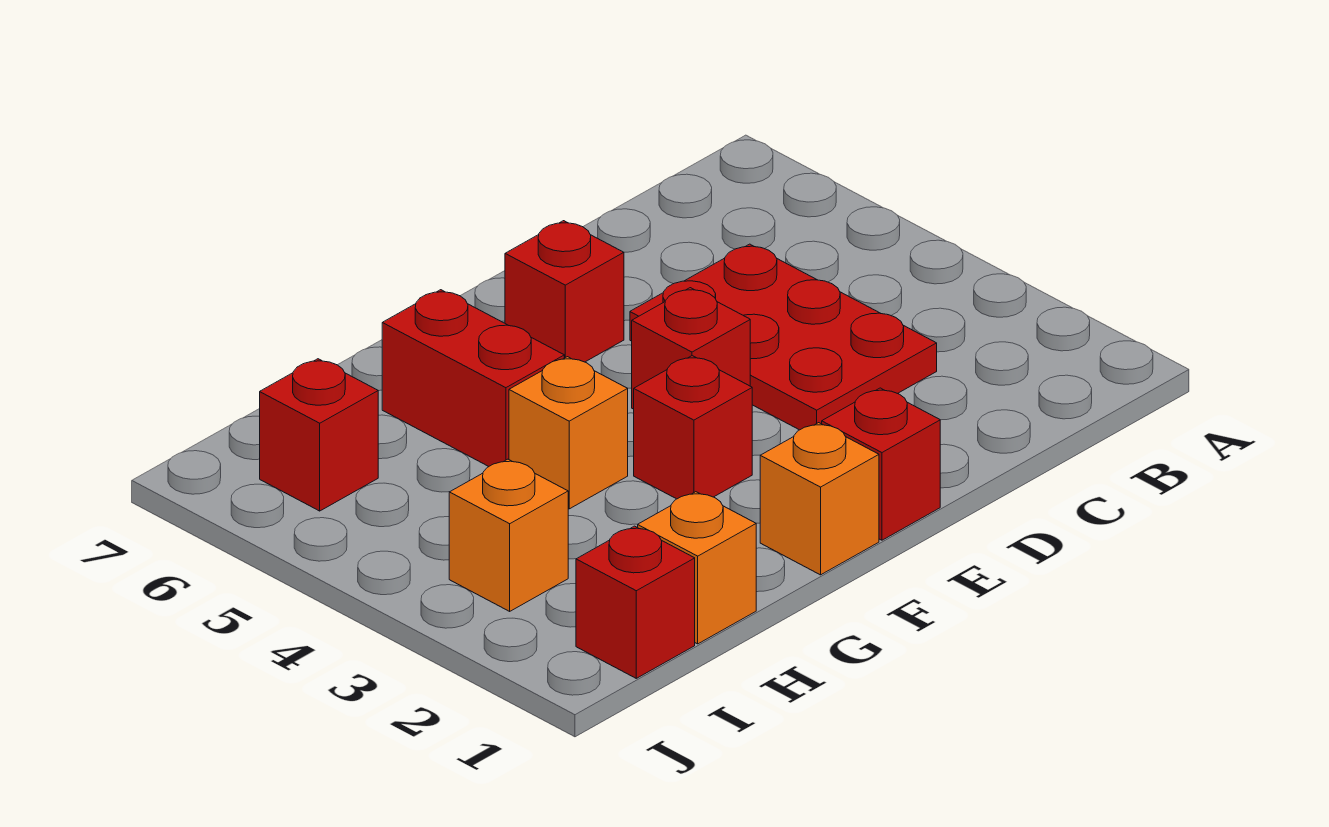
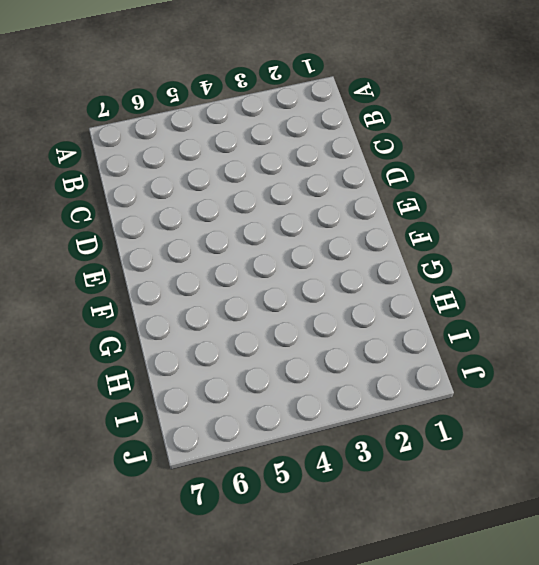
none -> red plate C3:D5 level 1
none -> red brick E1 level 1
none -> red brick E4 level 1

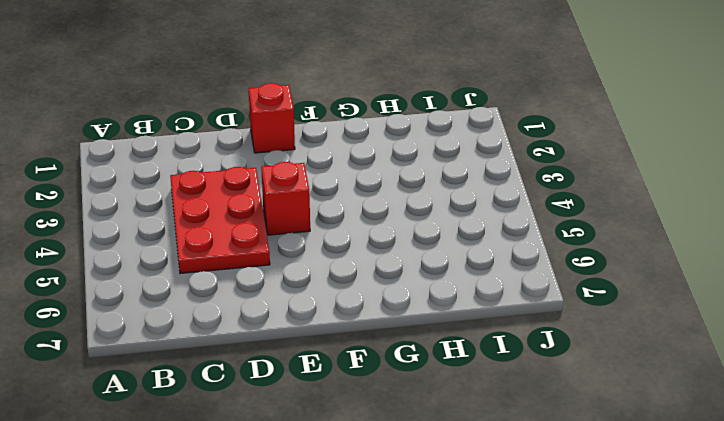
none -> red brick E6 level 1
none -> orange brick F1 level 1
none -> red brick F3 level 1

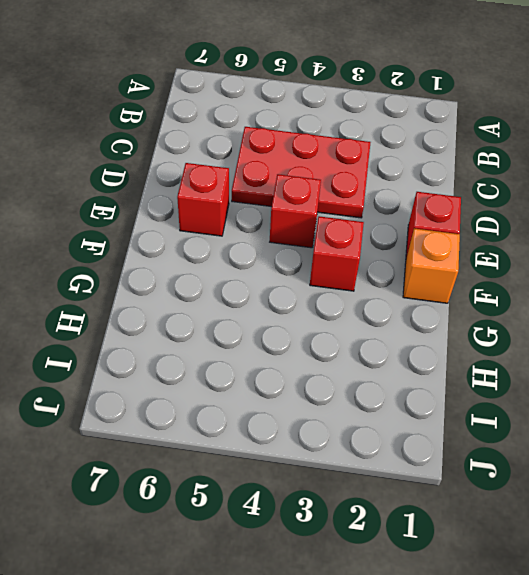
none -> orange brick G4 level 1
none -> red brick G5:G6 level 1
none -> orange brick H1 level 1

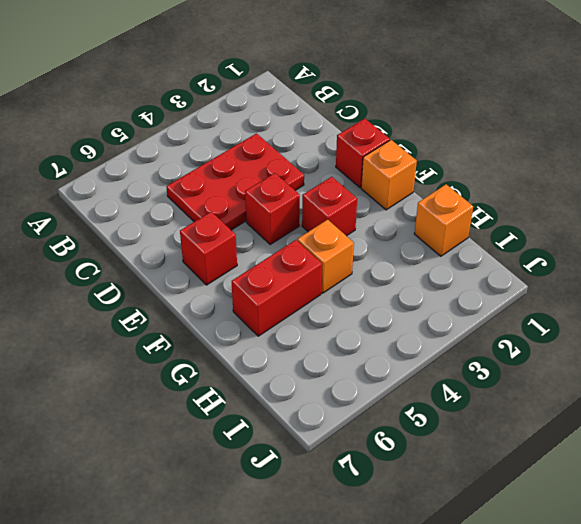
none -> red brick I1 level 1
none -> orange brick I3 level 1
none -> red brick I6 level 1

